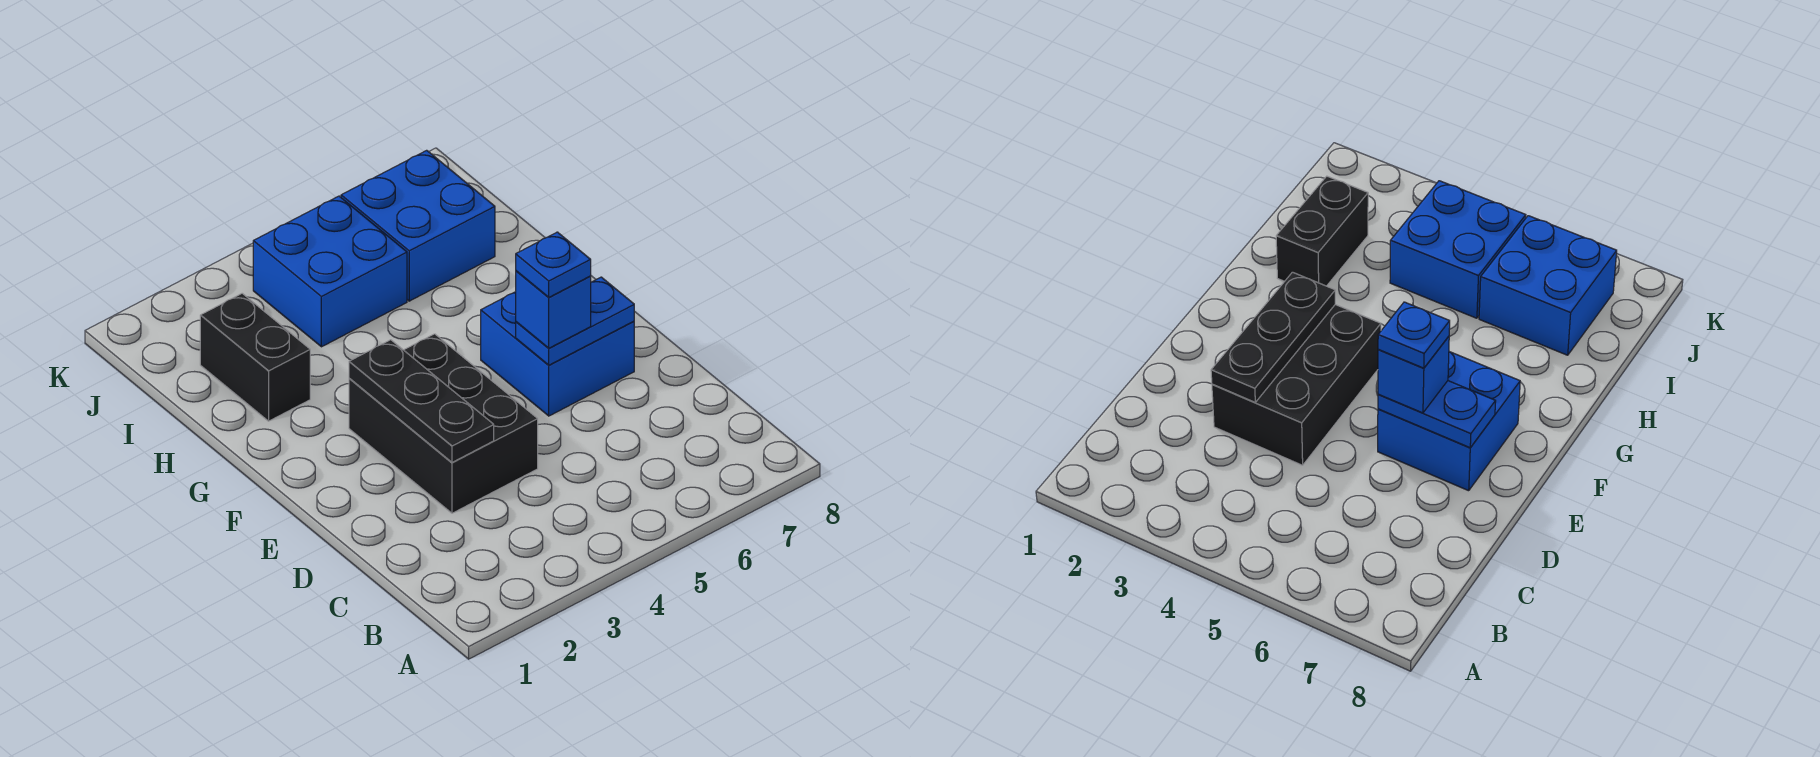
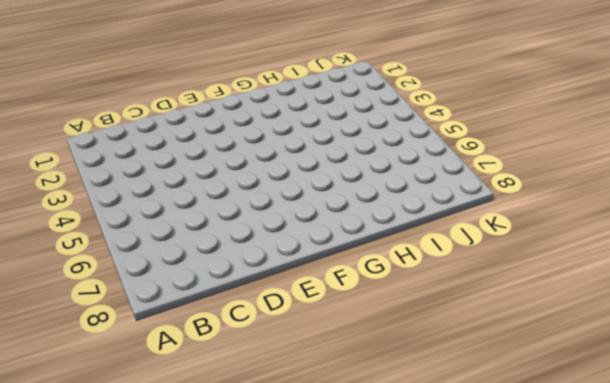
none -> black brick D3:F4 level 1
none -> blue brick E6:F7 level 1

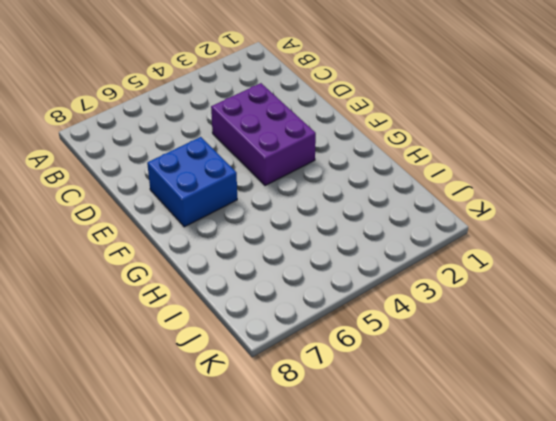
purple brick D3:F4 level 1 -> black brick D3:F4 level 1
none -> black brick H2:I2 level 1
none -> blue brick I4:J5 level 1

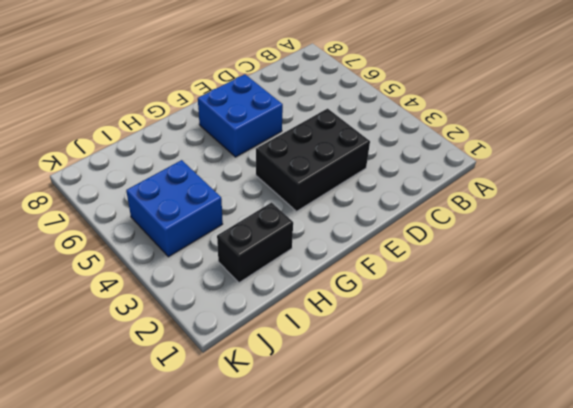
none -> blue brick I6:J7 level 1
none -> black plate D3:F3 level 2

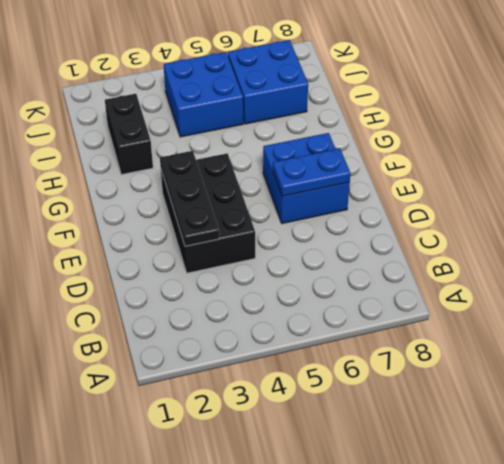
none -> blue brick E6 level 3
none -> blue plate E6 level 4

